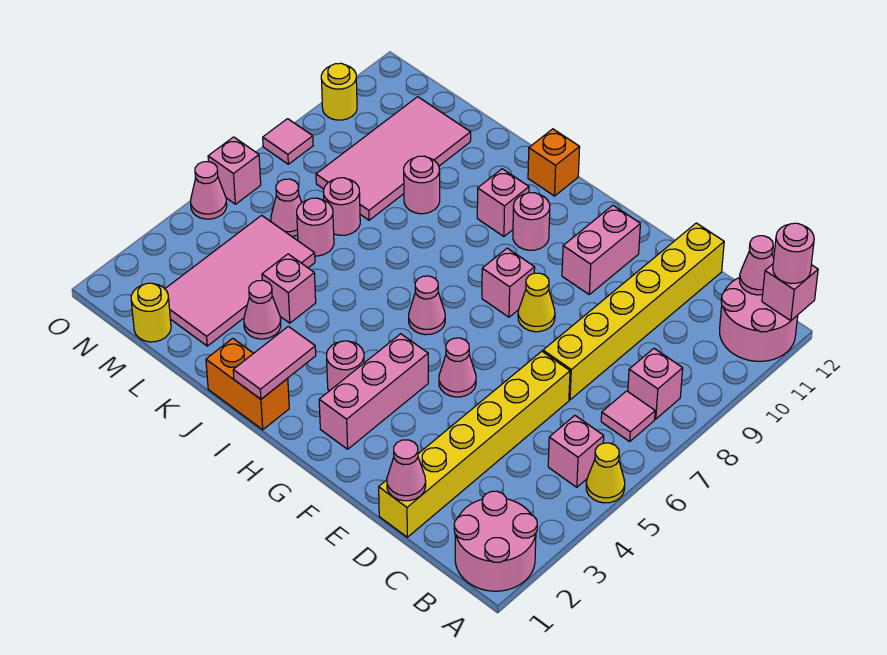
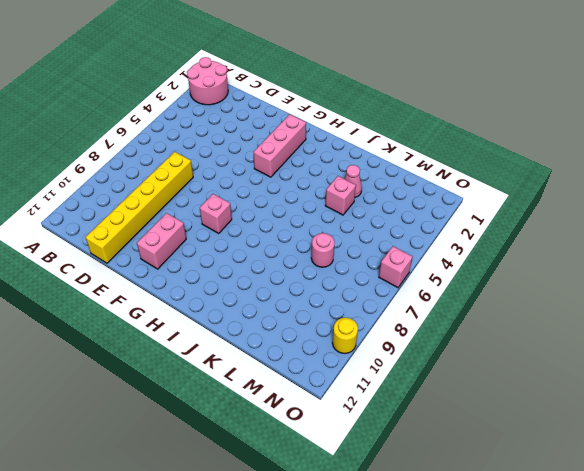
none -> yellow cone A5 level 1
none -> pink round brick A11:B12 level 1
none -> pink brick B5 level 1
none -> pink tile B7 level 1

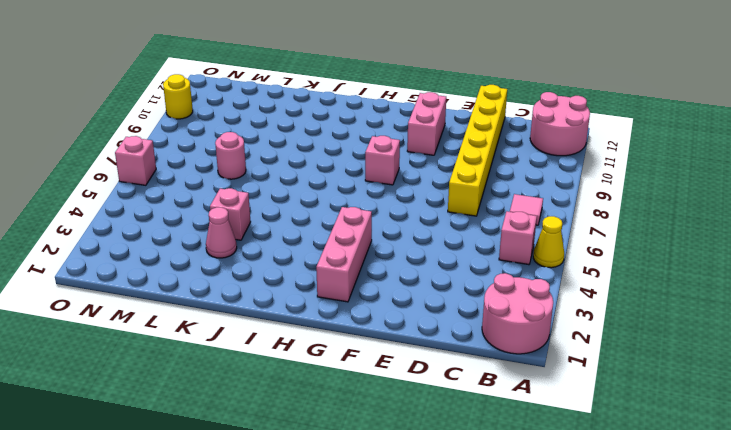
none -> pink brick B8 level 1
none -> yellow brick D1:D6 level 1
none -> pink cone F5 level 1
none -> yellow cone F8 level 1

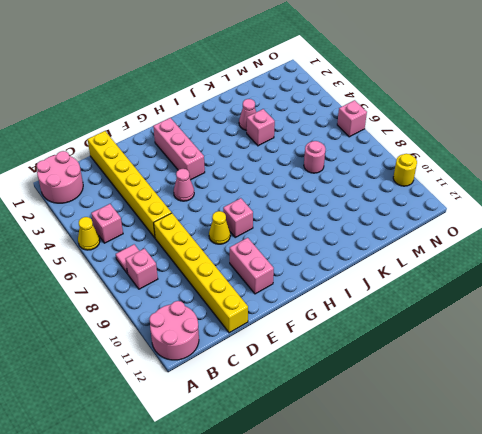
none -> pink round brick H3 level 1
none -> pink cone H6 level 1
none -> pink round brick H10 level 1
none -> orange brick I1:J1 level 1

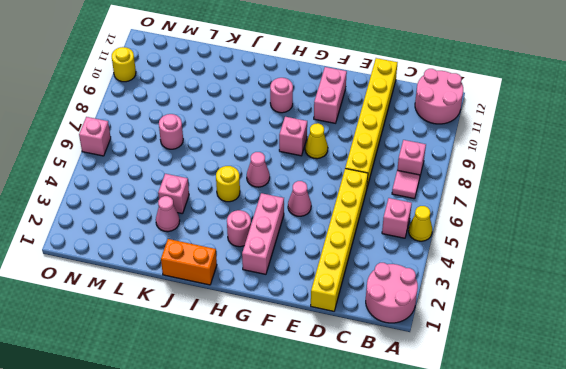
yellow round brick I5 level 1 -> yellow round brick M1 level 1
none -> pink brick I10 level 1
none -> orange brick I12 level 1
none -> pink round brick K9 level 1
none -> pink tile L2:M5 level 1

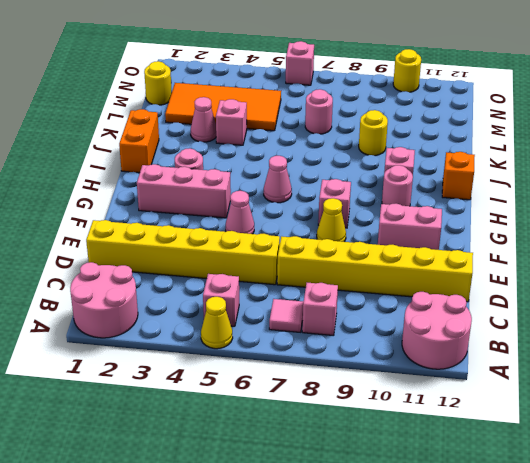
yellow round brick K9 level 1 -> pink round brick K9 level 1
orange tile L2:M5 level 1 -> pink tile L2:M5 level 1
none -> pink round brick L6 level 1
none -> pink tile L8:M11 level 1
none -> pink cone M6 level 1
none -> pink cone O5 level 1

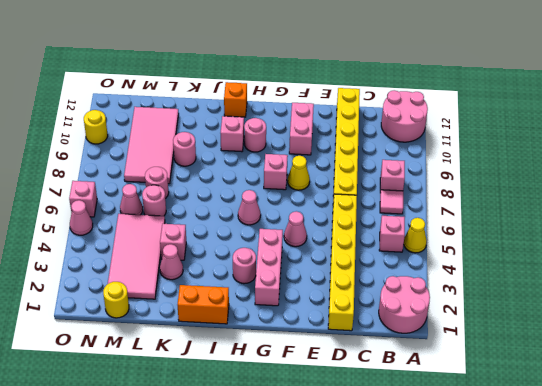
none -> pink tile O8 level 1
none -> pink brick A12 level 2
none -> pink cone B12 level 2
none -> pink cone D1 level 2

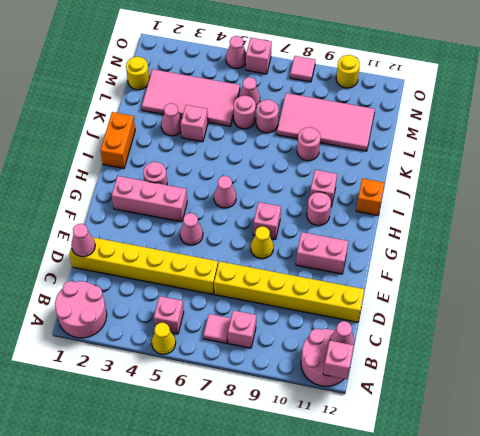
none -> pink tile I1:I2 level 2
none -> pink round brick A12 level 3

